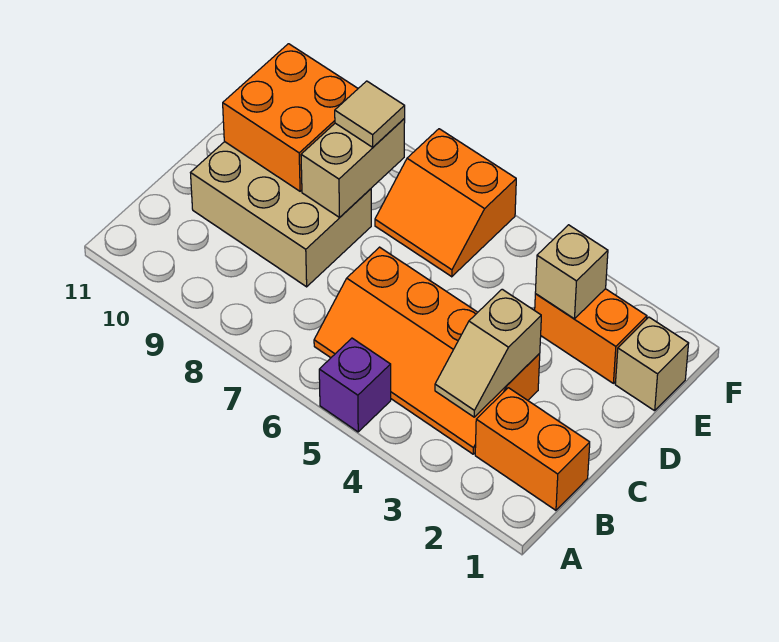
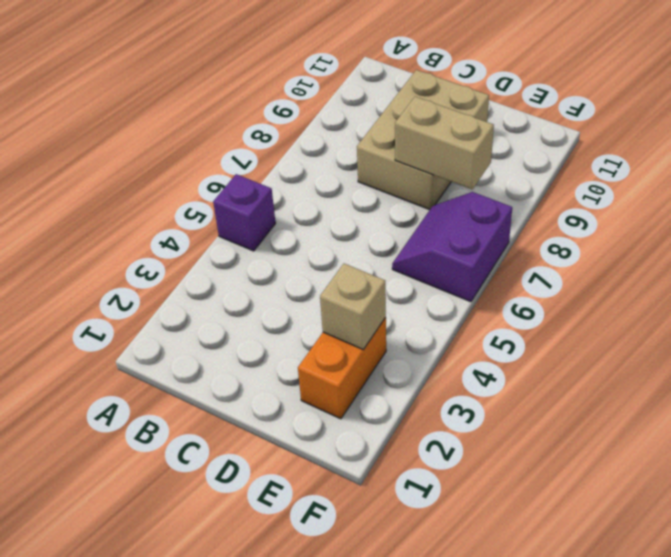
purple slope E6:F7 level 1 top F -> orange slope E6:F7 level 1 top F
none -> orange brick B1:B2 level 1
none -> orange slope B3:C6 level 1 top C
none -> tan brick E1 level 1

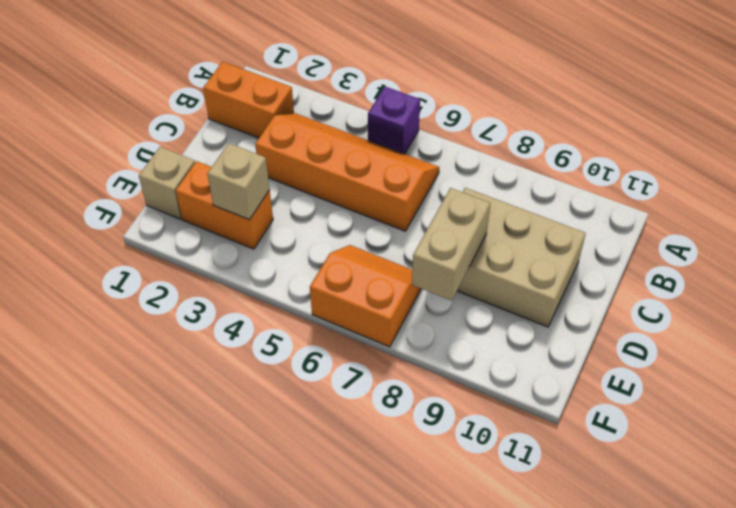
none -> tan slope B3:C3 level 2 top C
none -> orange brick D9:E10 level 2
none -> tan tile E8 level 3

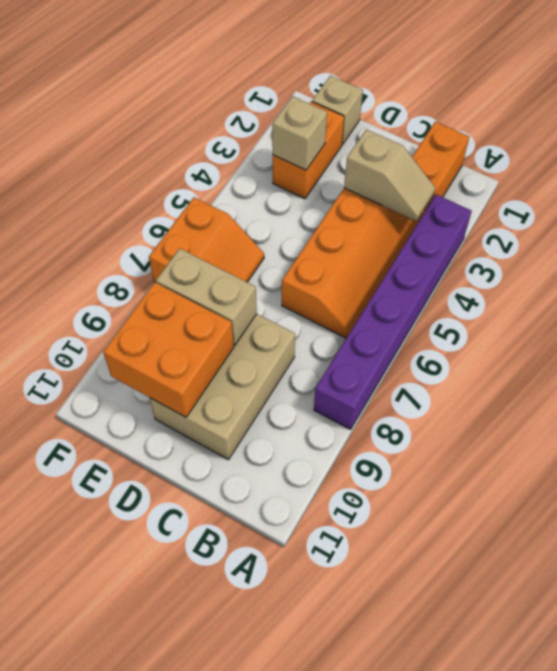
purple brick A3:A8 level 1 -> purple brick A5 level 1
none -> tan tile E8 level 3

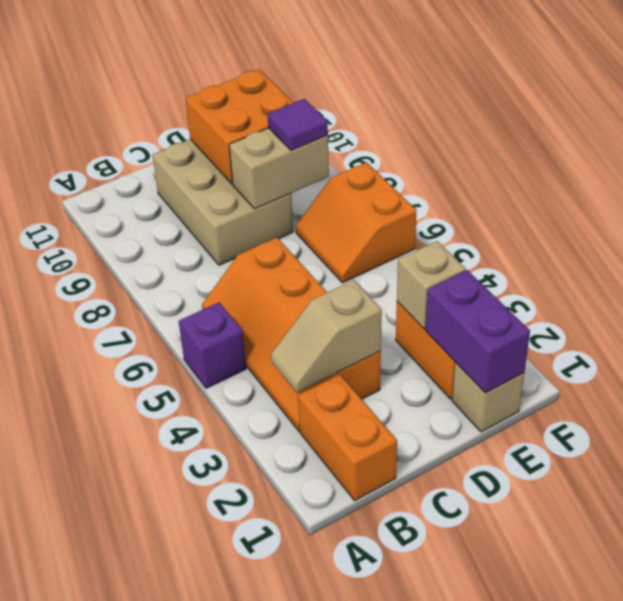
purple brick E1:E2 level 2 -> none
purple tile E8 level 3 -> tan tile E8 level 3

